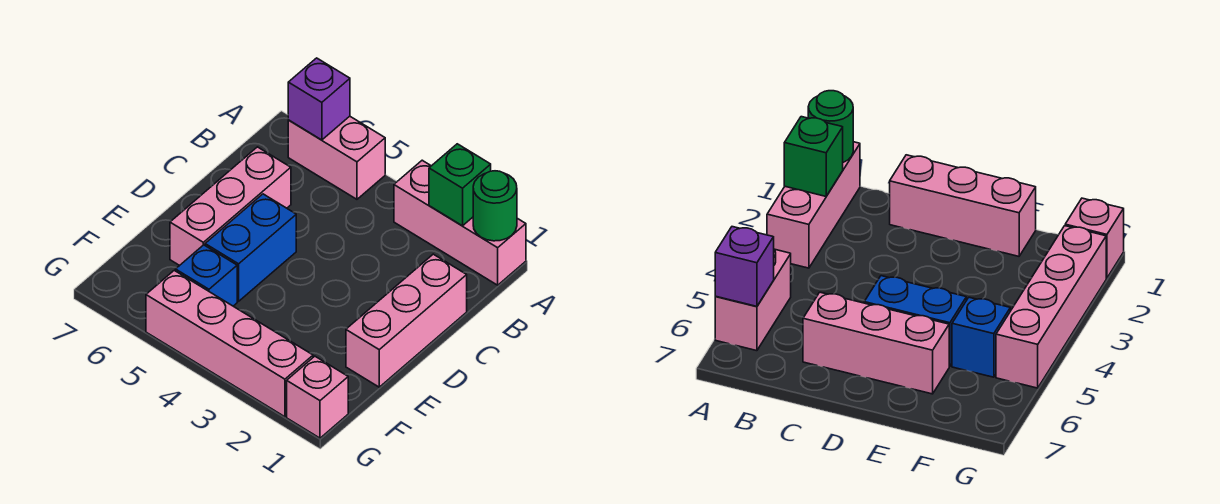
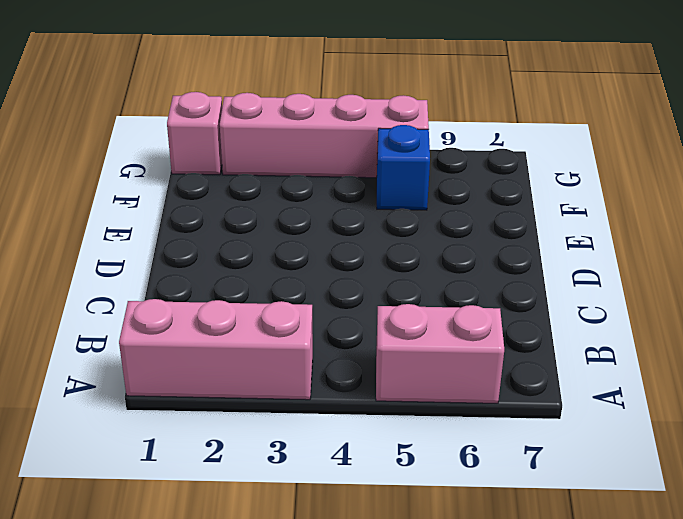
none -> pink brick C1:E1 level 1
none -> pink brick C6:E6 level 1

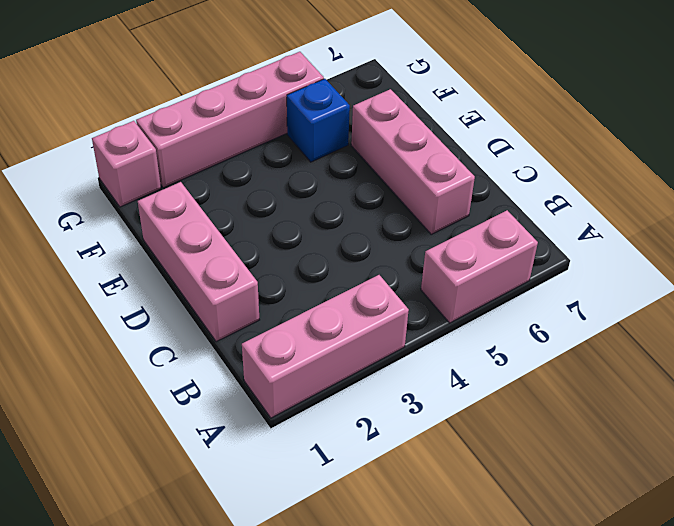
none -> blue brick D5:E5 level 1
none -> green round brick A1 level 2

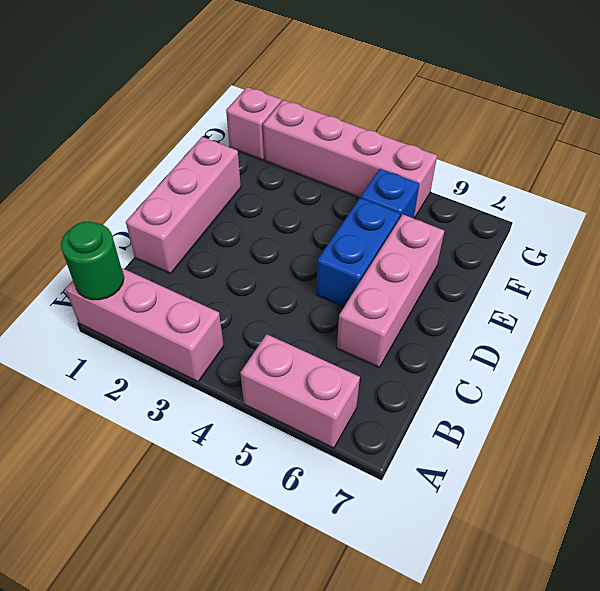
none -> green brick A2 level 2
none -> purple brick A6 level 2

